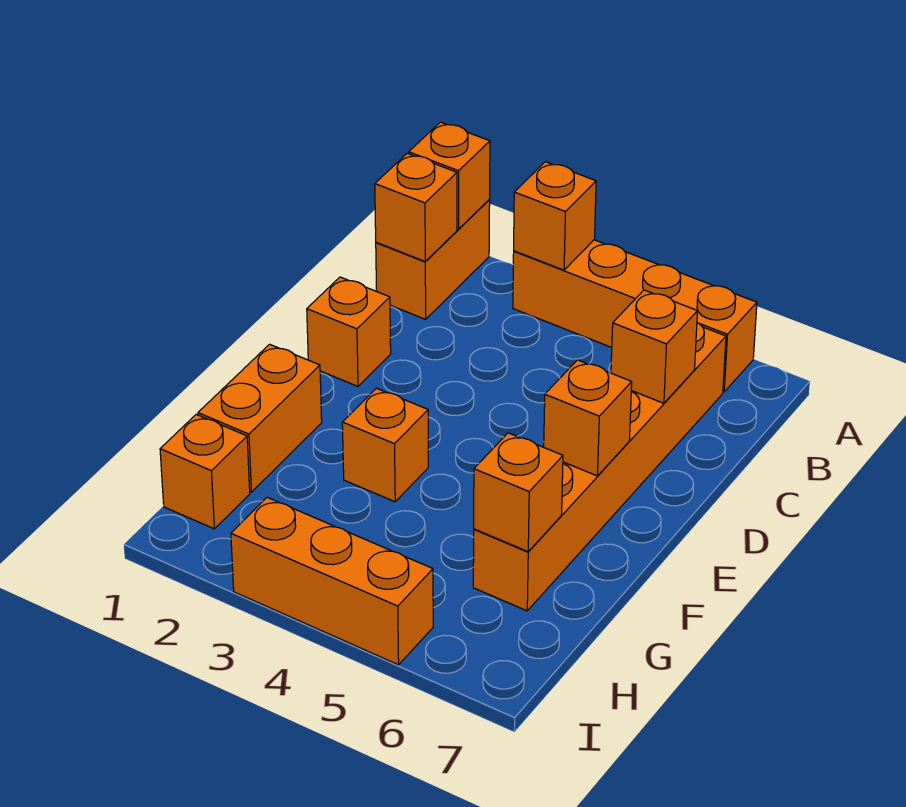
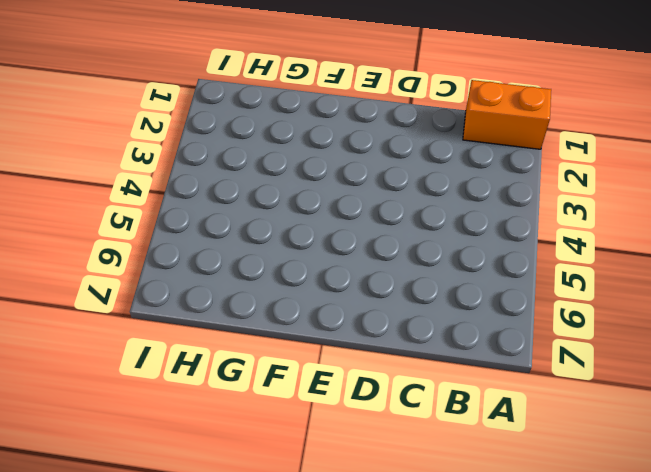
none -> orange brick A3:A6 level 1
none -> orange brick B6:G6 level 1
none -> orange brick D1 level 1

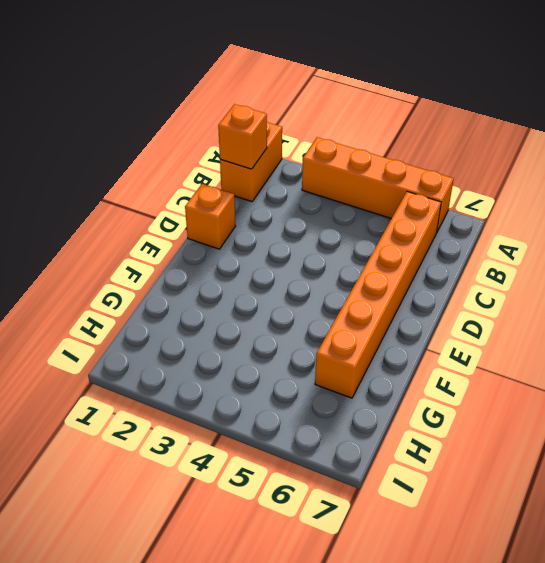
none -> orange brick F1:G1 level 1
none -> orange brick F3 level 1
none -> orange brick H1 level 1

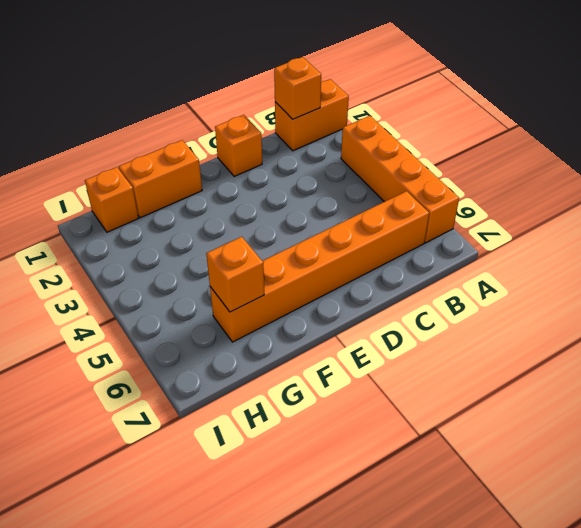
none -> orange brick F3 level 1
none -> orange brick I3:I5 level 1
none -> orange brick A1 level 2

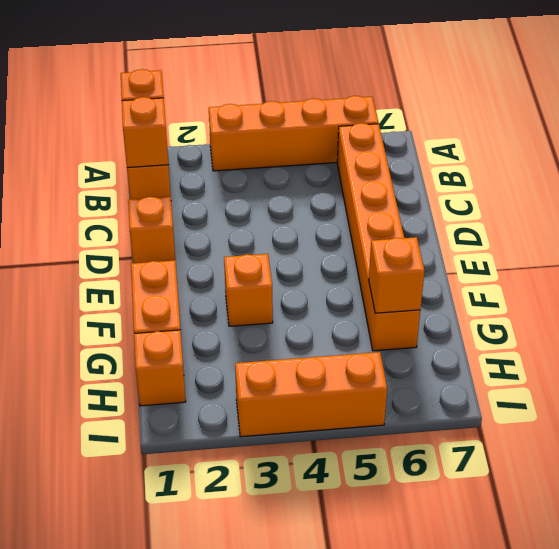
none -> orange brick A3 level 2
none -> orange brick C6 level 2
none -> orange brick E6 level 2

